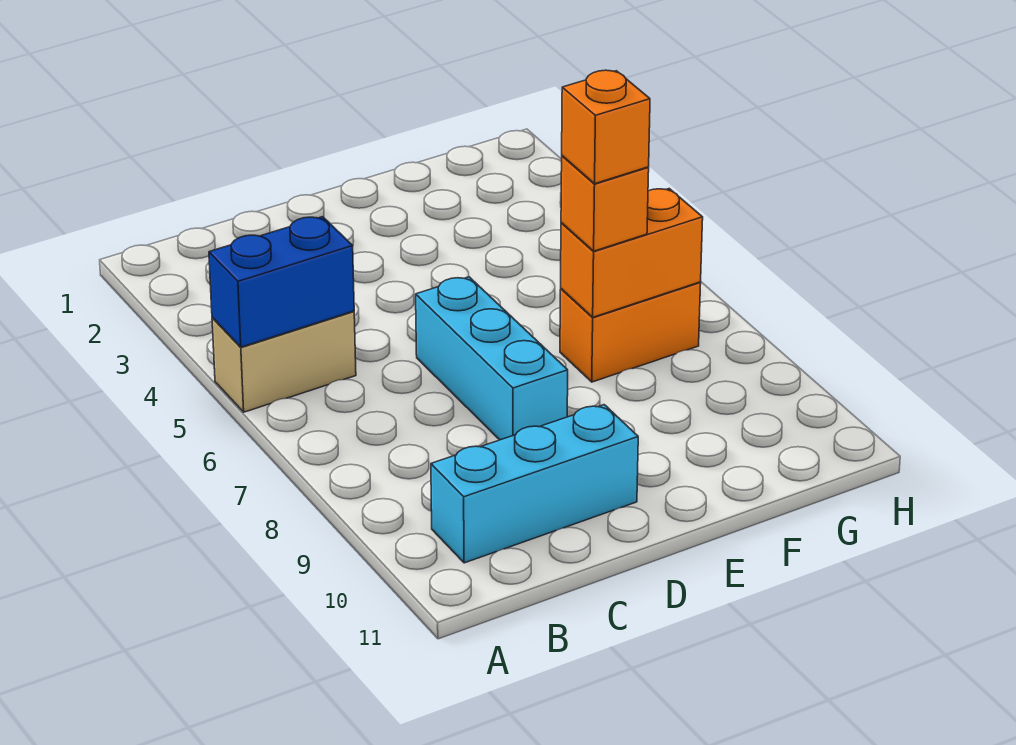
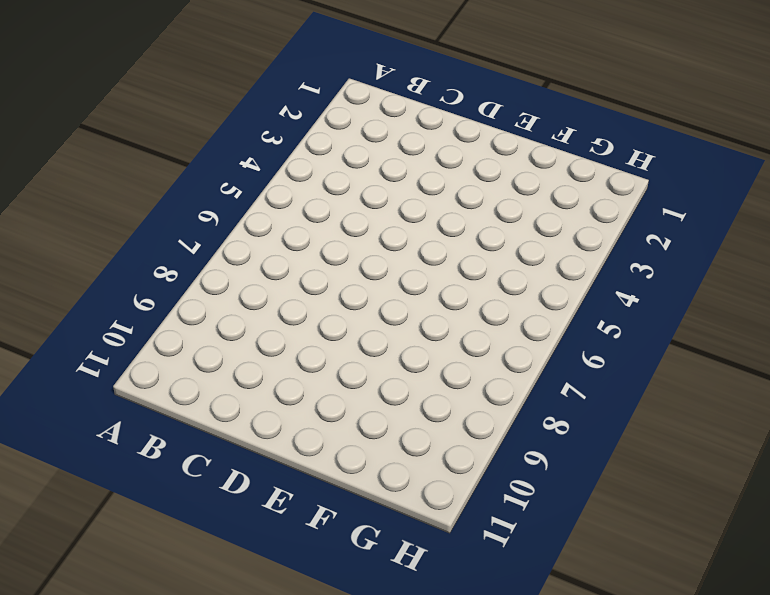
none -> tan brick A5:B5 level 1
none -> cyan brick B10:D10 level 1

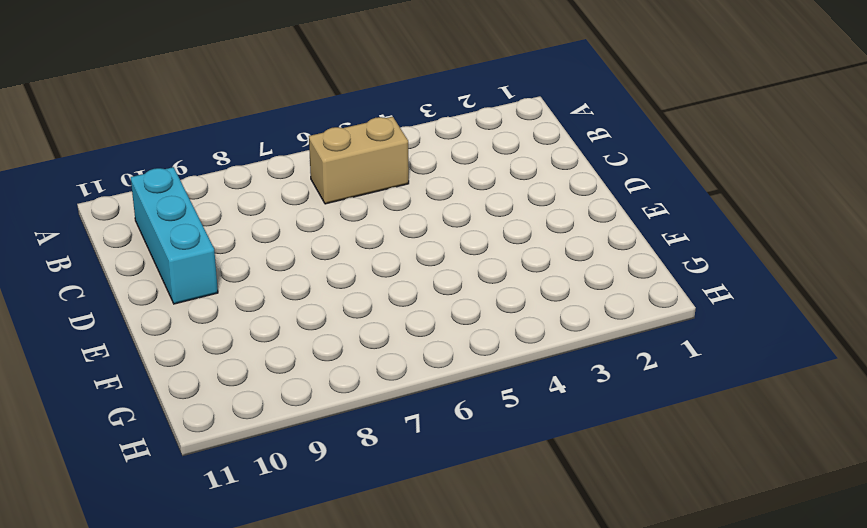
tan brick B5:B6 level 1 -> tan brick A5:B5 level 1
none -> cyan brick D6:D8 level 1
none -> orange brick F7:G7 level 1

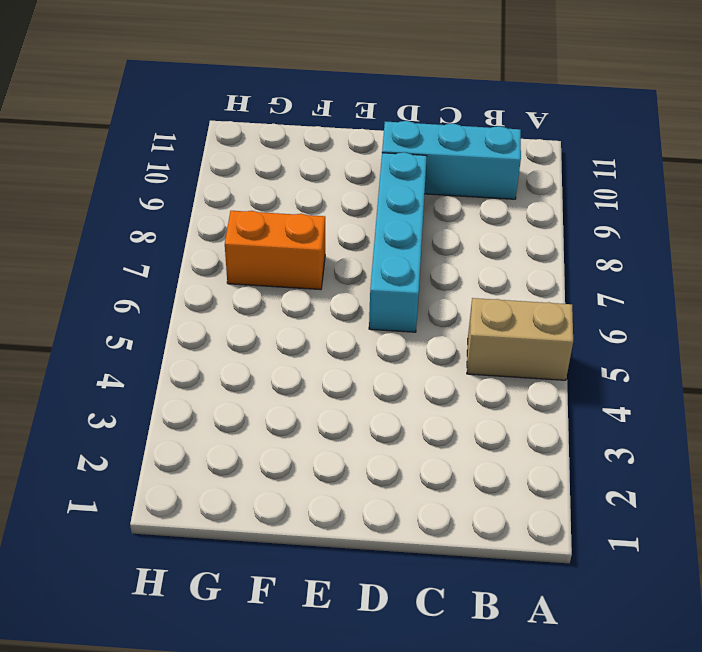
cyan brick D6:D9 level 1 -> cyan brick D6:D8 level 1
none -> blue brick A5:B5 level 2
none -> orange brick F7:G7 level 2

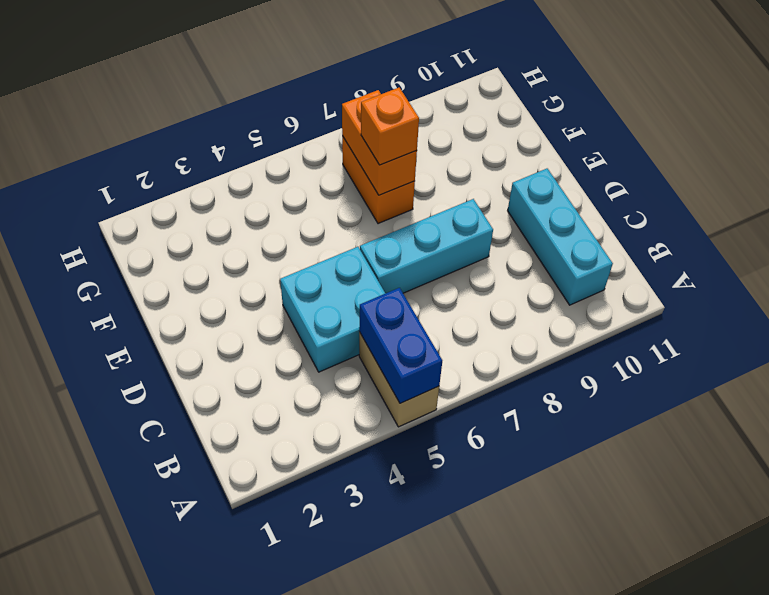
cyan brick C4:D5 level 1 -> none
none -> orange brick F7 level 4

